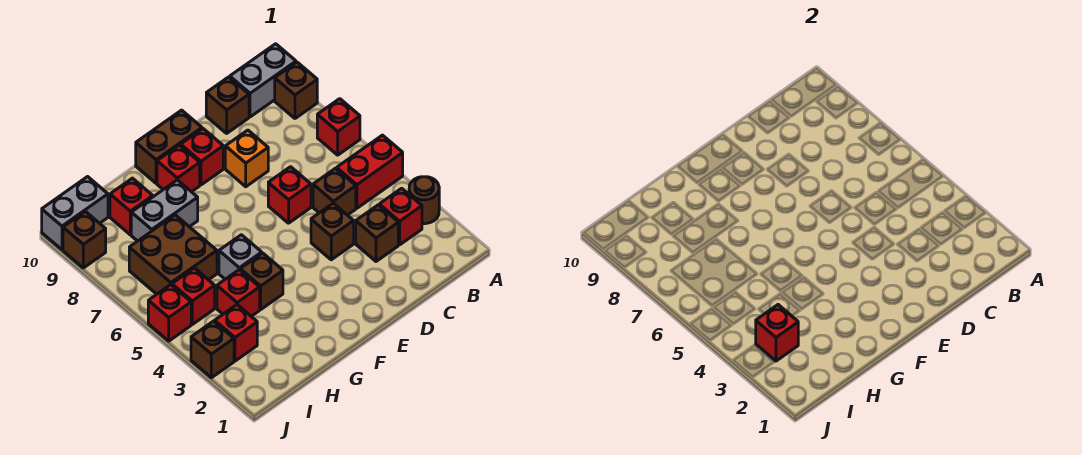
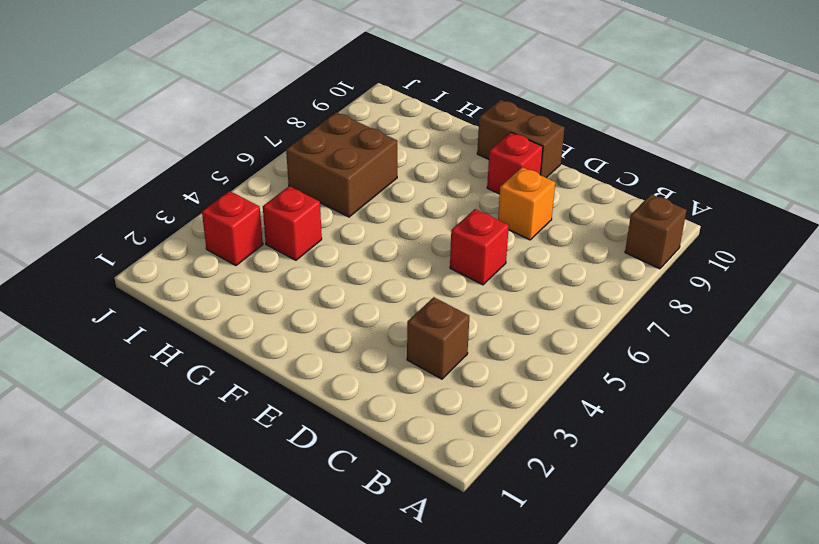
none -> brown round brick A3 level 1
none -> red brick A5:B5 level 1
none -> red brick A7 level 1

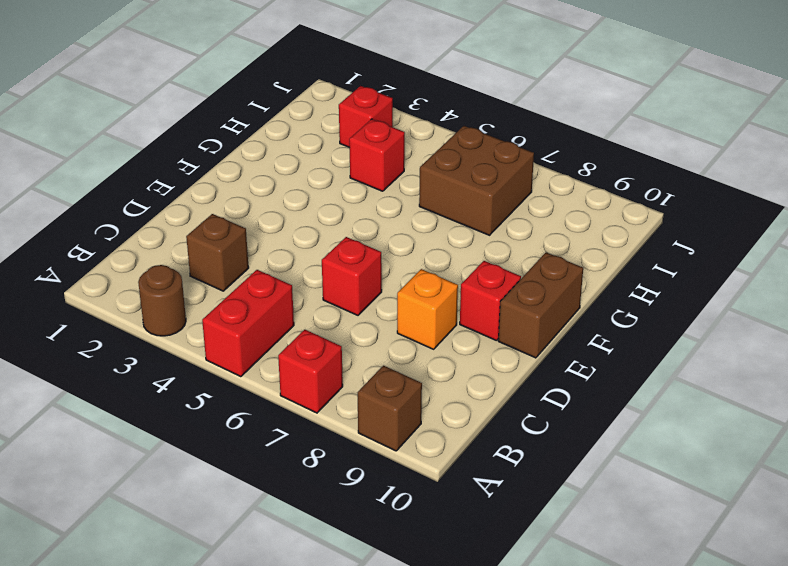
none -> grey brick A10:B10 level 1
none -> red brick B3 level 1
none -> brown brick C5 level 1

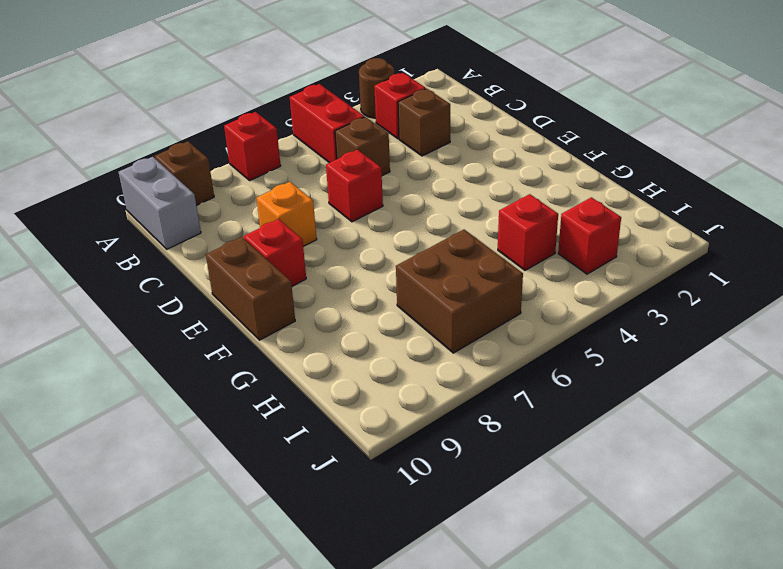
none -> brown brick C10 level 1
none -> brown brick D4 level 1
none -> red brick F9 level 1

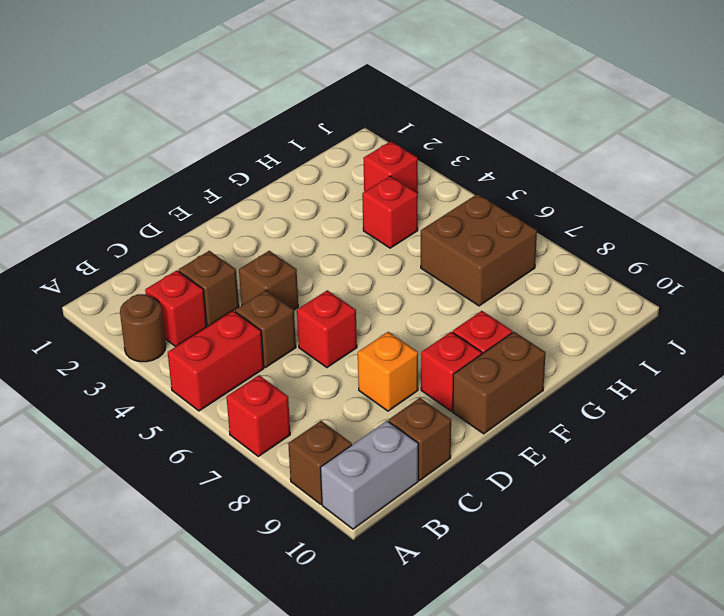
none -> brown brick G4 level 1
none -> grey brick G5 level 1
none -> grey brick G8:H8 level 1

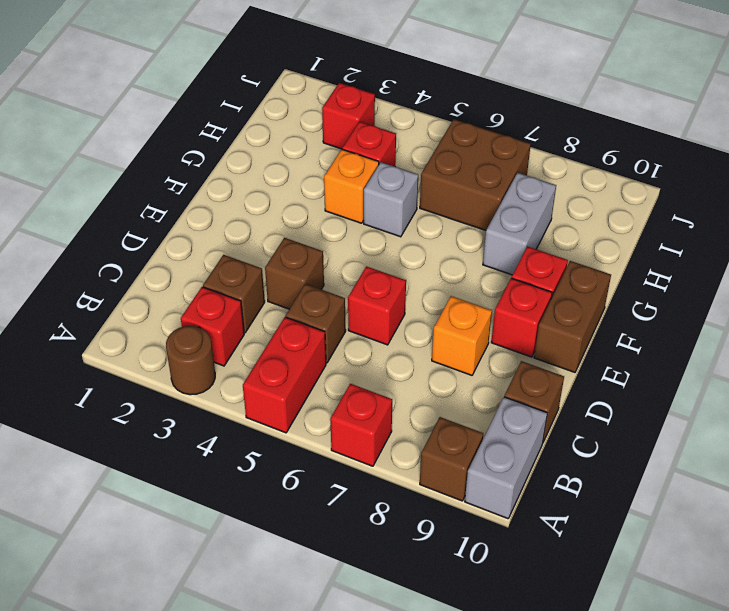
orange brick G4 level 1 -> brown brick G4 level 1
none -> red brick H9 level 1
none -> red brick I5 level 1
none -> grey brick I10:J10 level 1

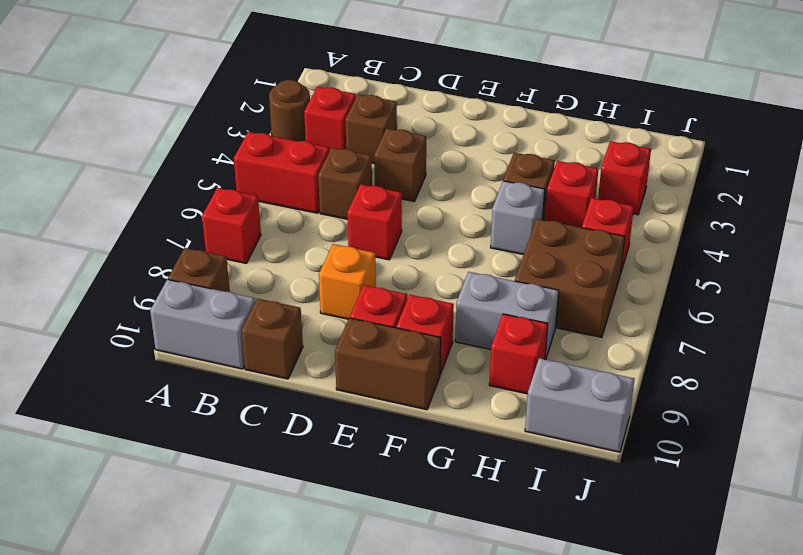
none -> brown brick J3 level 1
none -> red brick J5 level 1
none -> brown brick J9 level 1

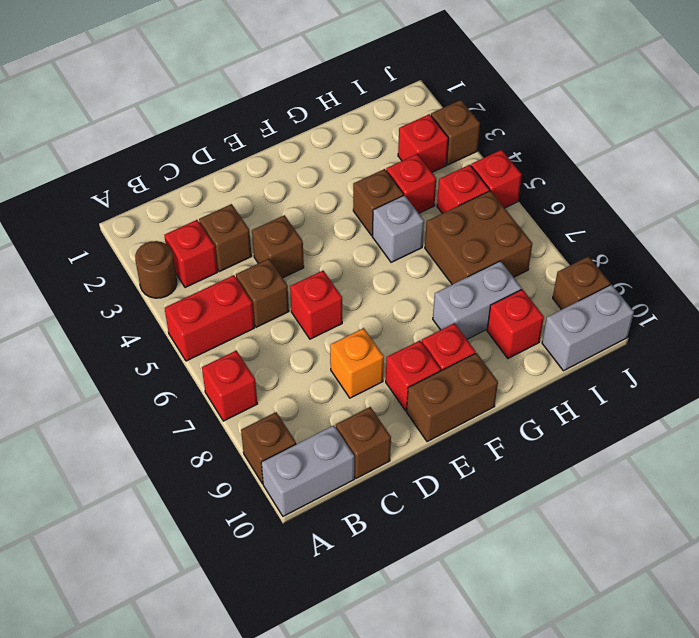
none -> red brick I3 level 2

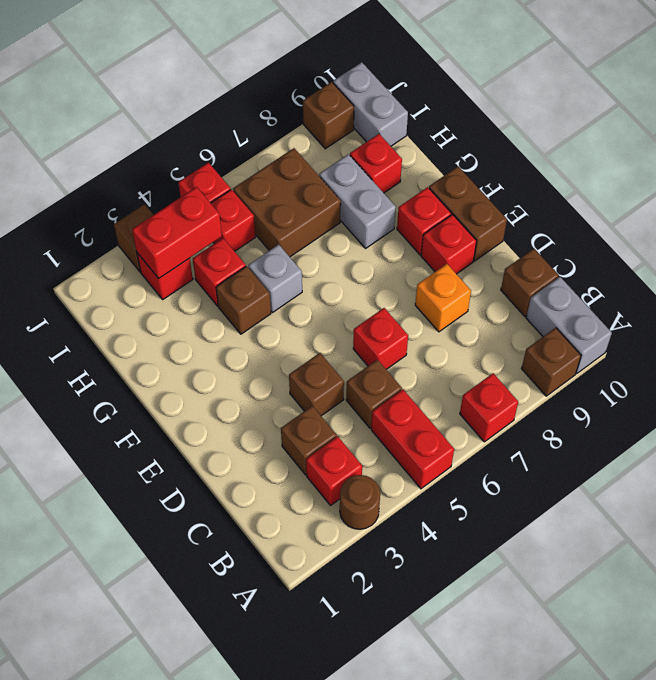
red brick I3:I4 level 2 -> red brick I3 level 2

